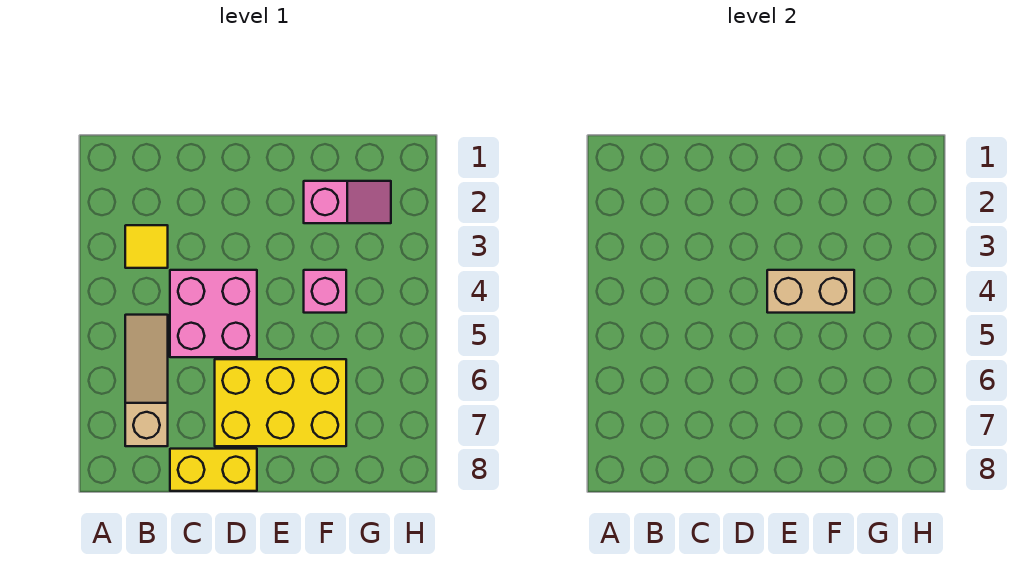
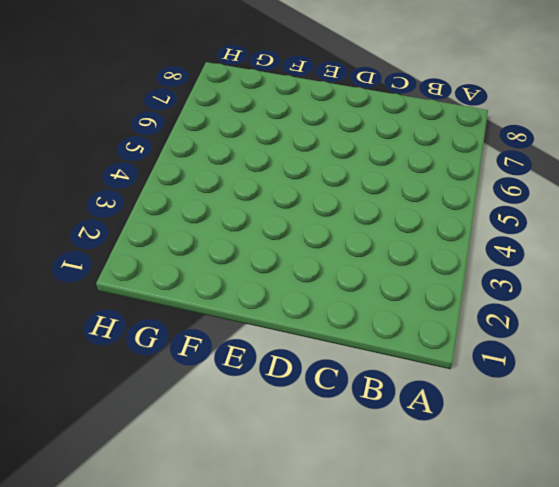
none -> yellow tile B3 level 1
none -> tan slope B5:B7 level 1 top 7

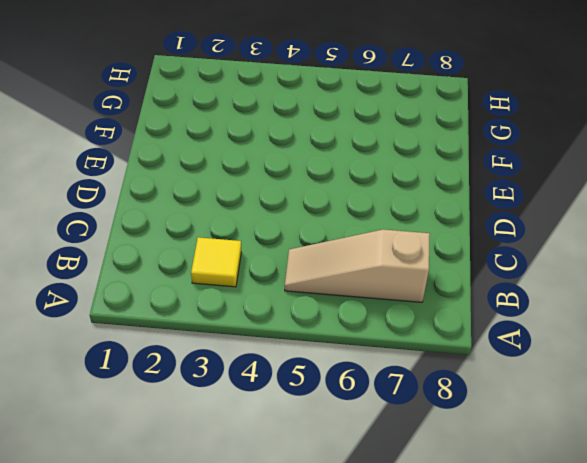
none -> pink brick C4:D5 level 1
none -> yellow brick C8:D8 level 1

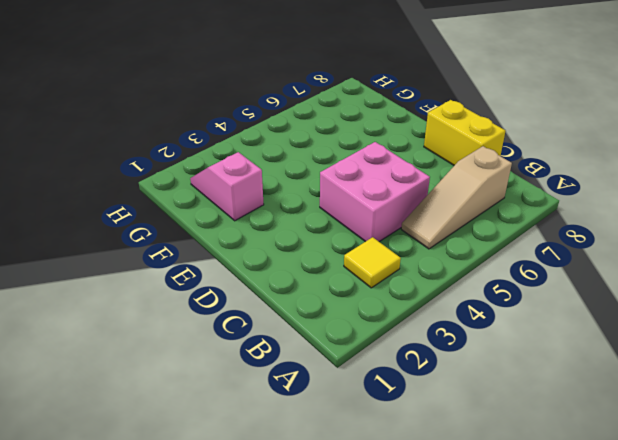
none -> yellow brick D6:F7 level 1
none -> pink brick F4 level 1

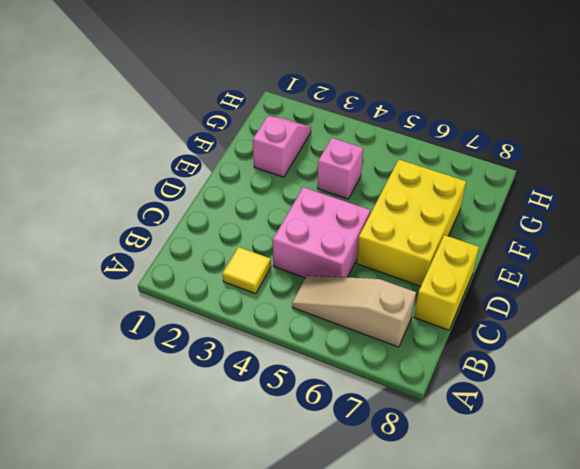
none -> tan brick E4:F4 level 2

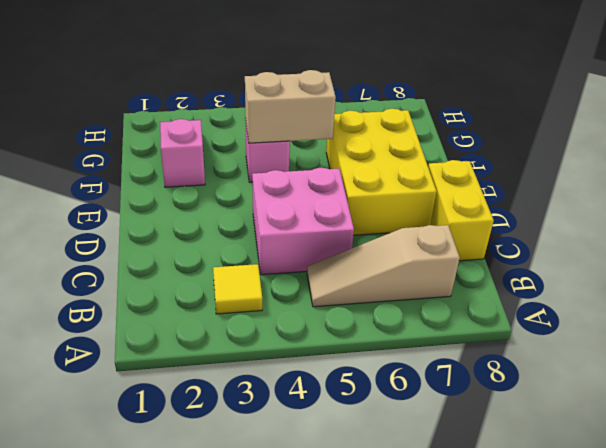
tan brick F4:F5 level 2 -> tan brick E4:F4 level 2

